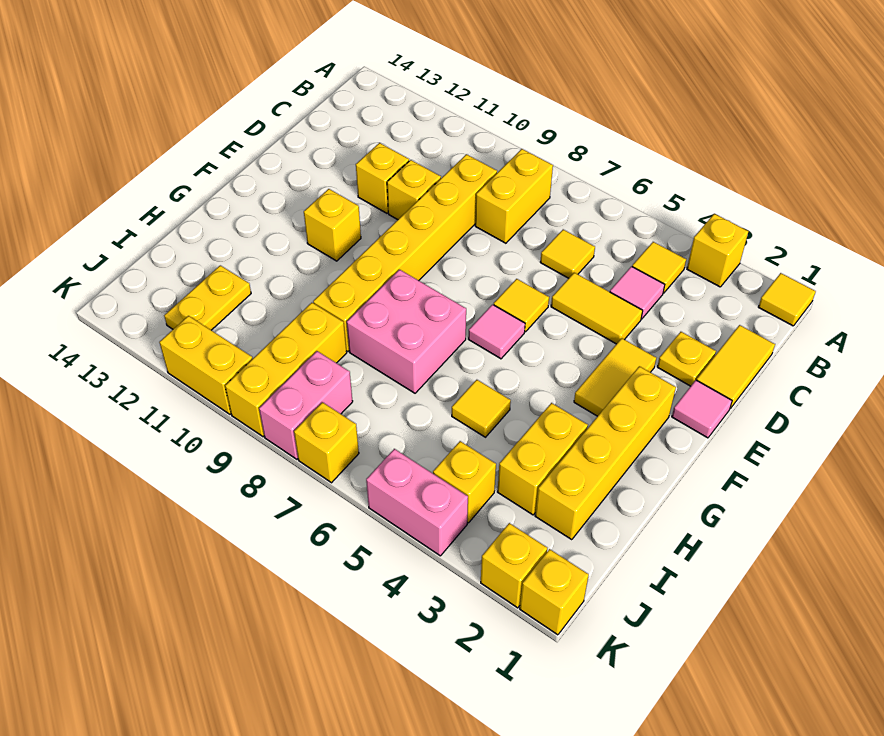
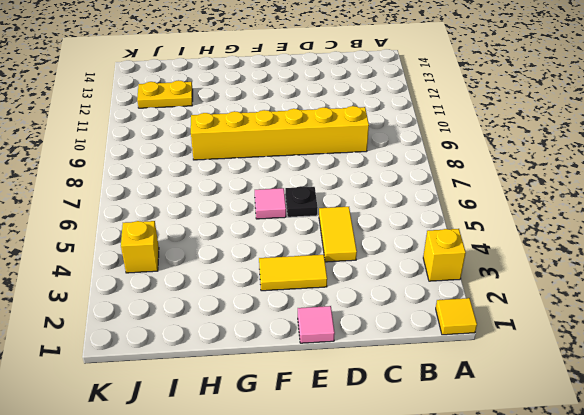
black plate E6 level 1 -> yellow tile E6 level 1
none -> yellow tile B4 level 1
none -> yellow brick B8:C8 level 1
none -> yellow tile C1:D1 level 1
none -> pink tile C4 level 1

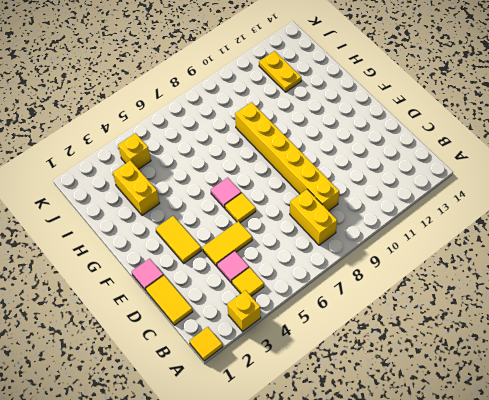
none -> yellow tile C6 level 1
none -> yellow plate D2 level 1
none -> yellow brick D10 level 1
none -> yellow brick D11 level 1

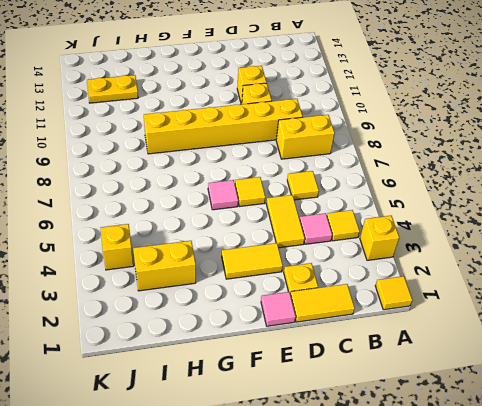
none -> yellow brick F2:I2 level 1
none -> yellow brick F11 level 1
none -> pink brick G7:H8 level 1
none -> yellow tile H5 level 1

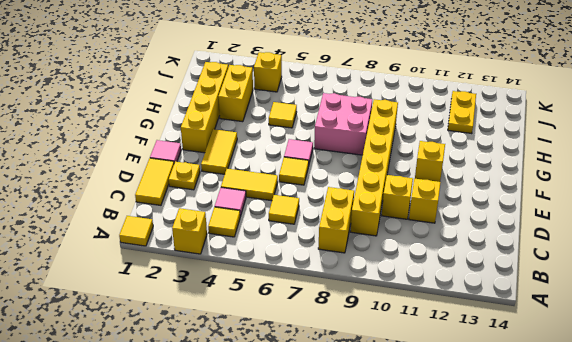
none -> yellow brick I9:K9 level 1
none -> pink brick J8:K8 level 1
none -> yellow brick K1 level 1
none -> yellow brick K2 level 1

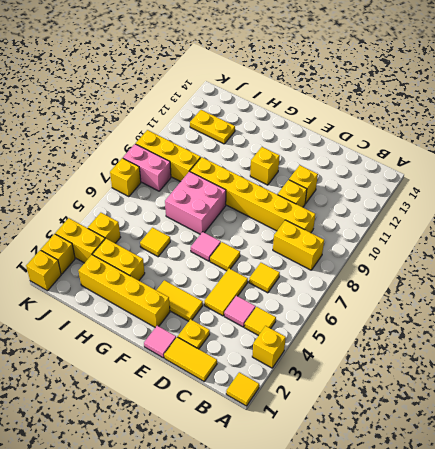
yellow brick J3:K3 level 1 -> yellow brick K10:K11 level 1
none -> pink brick K4:K5 level 1

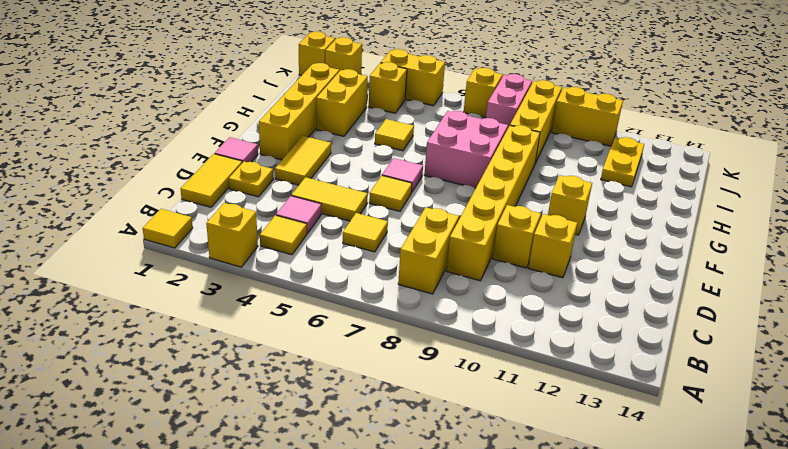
yellow brick K4:K5 level 1 -> pink brick K4:K5 level 1

